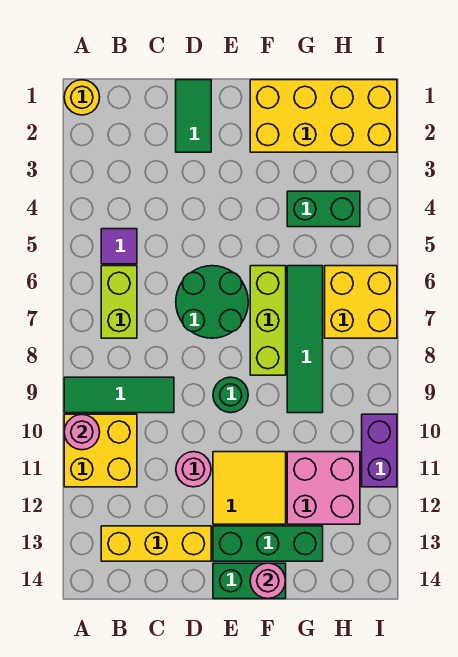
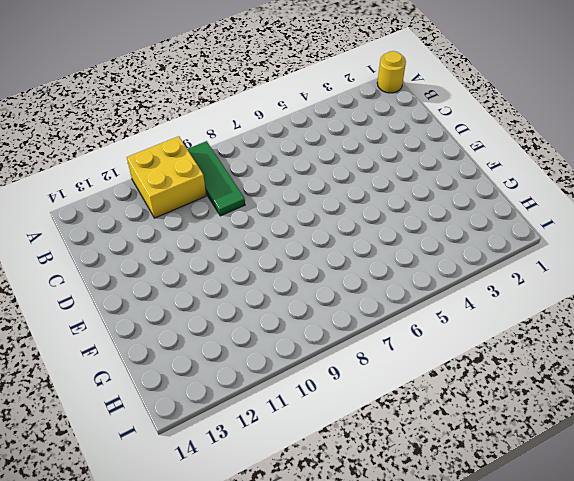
none -> purple tile B5 level 1
none -> lime brick B6:B7 level 1
none -> yellow brick B13:D13 level 1

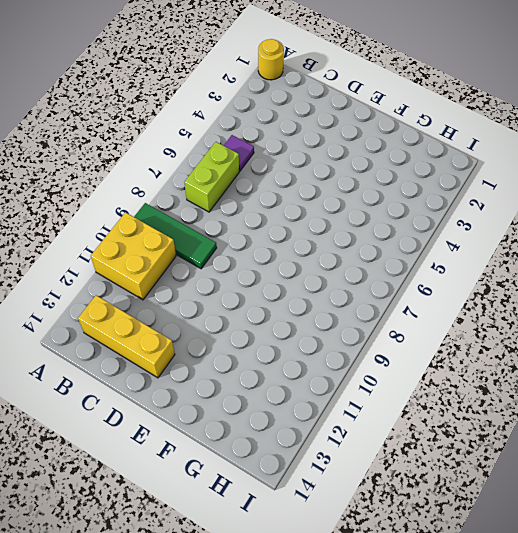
none -> green tile D1:D2 level 1
none -> green round brick D6:E7 level 1
none -> pink round brick D11 level 1

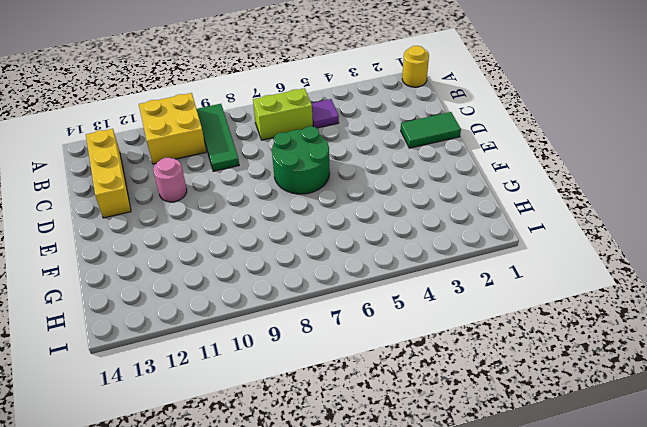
none -> green round brick E9 level 1
none -> yellow tile E11:F12 level 1
none -> green brick E13:G13 level 1

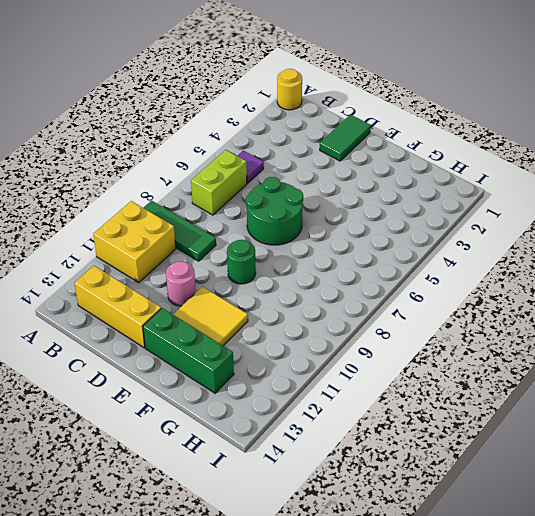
none -> green brick E14:F14 level 1
none -> yellow brick F1:I2 level 1
none -> lime brick F6:F8 level 1

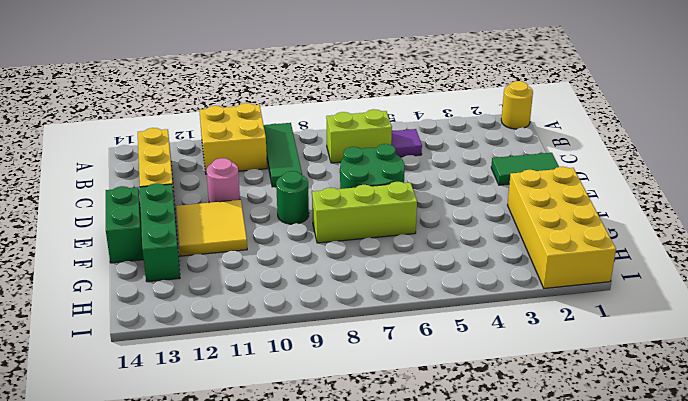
none -> green brick G4:H4 level 1
none -> green tile G6:G9 level 1
none -> pink brick G11:H12 level 1

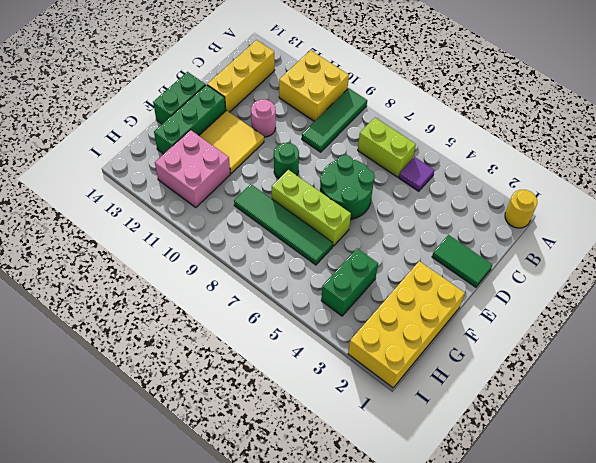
none -> yellow brick H6:I7 level 1
none -> purple brick I10:I11 level 1
none -> pink round brick A10 level 2

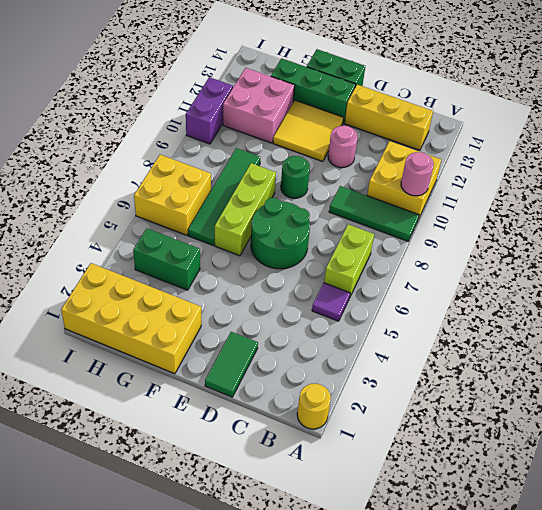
none -> pink round brick F14 level 2

